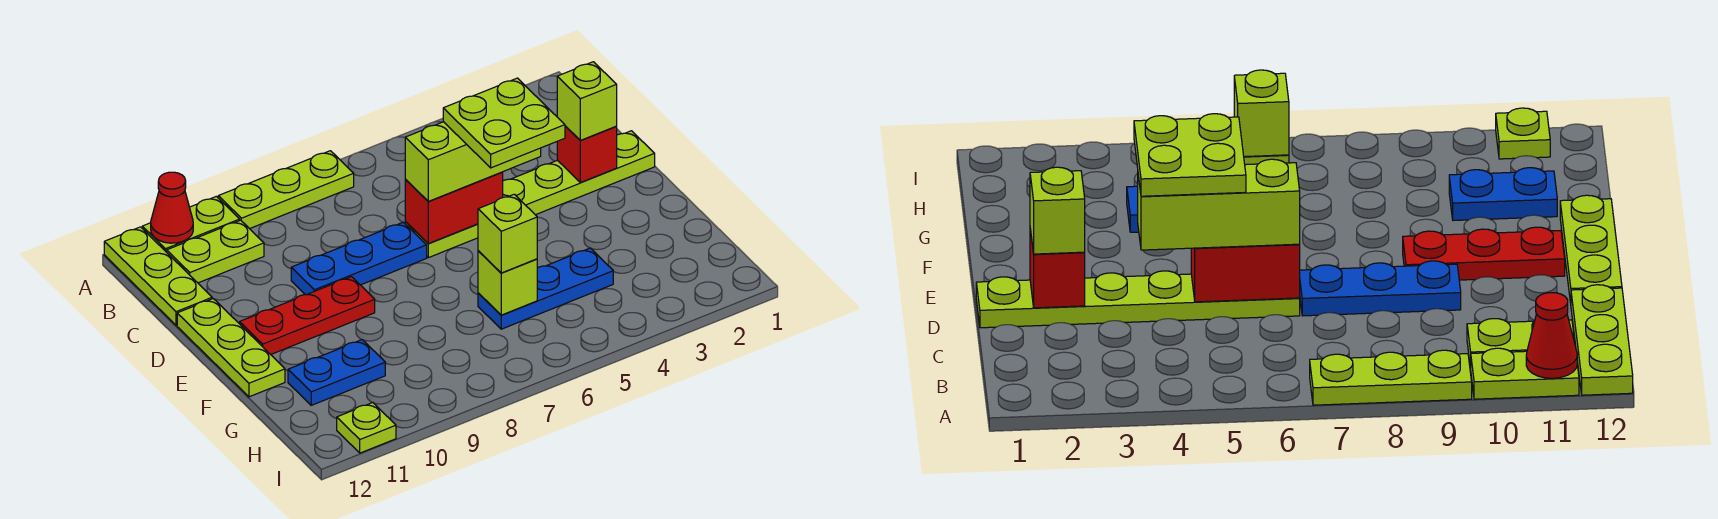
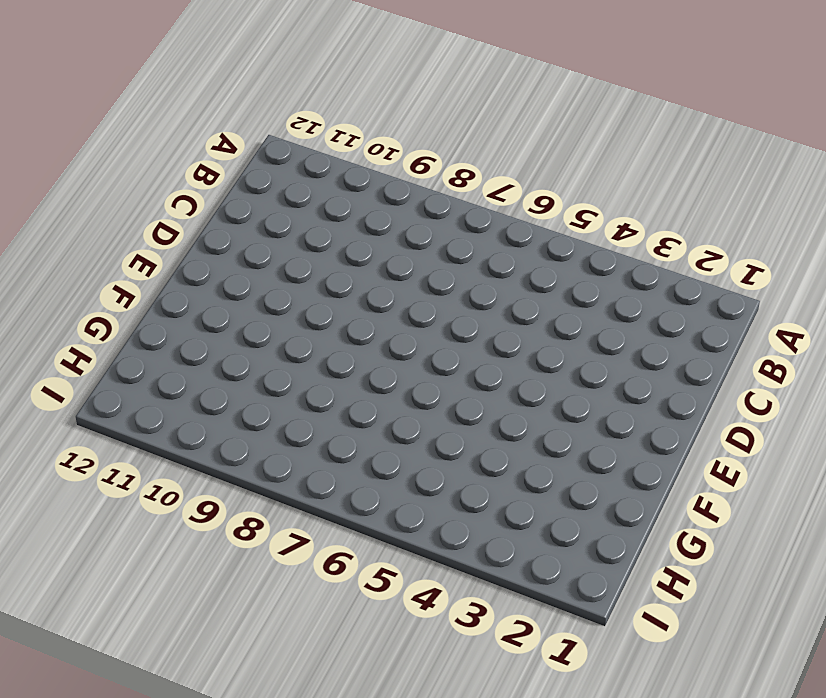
none -> lime plate A7:A9 level 1
none -> lime plate A10:A11 level 1
none -> lime plate A12:C12 level 1

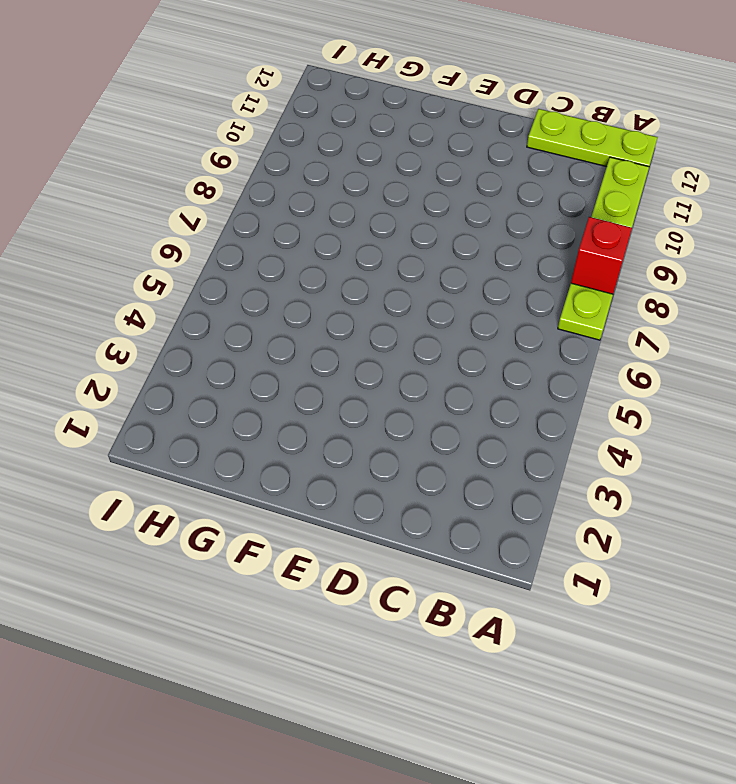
red brick A8 level 2 -> red brick D2 level 2
none -> lime plate B10:B11 level 1
none -> lime plate D1:D6 level 1
none -> blue plate D7:D9 level 1

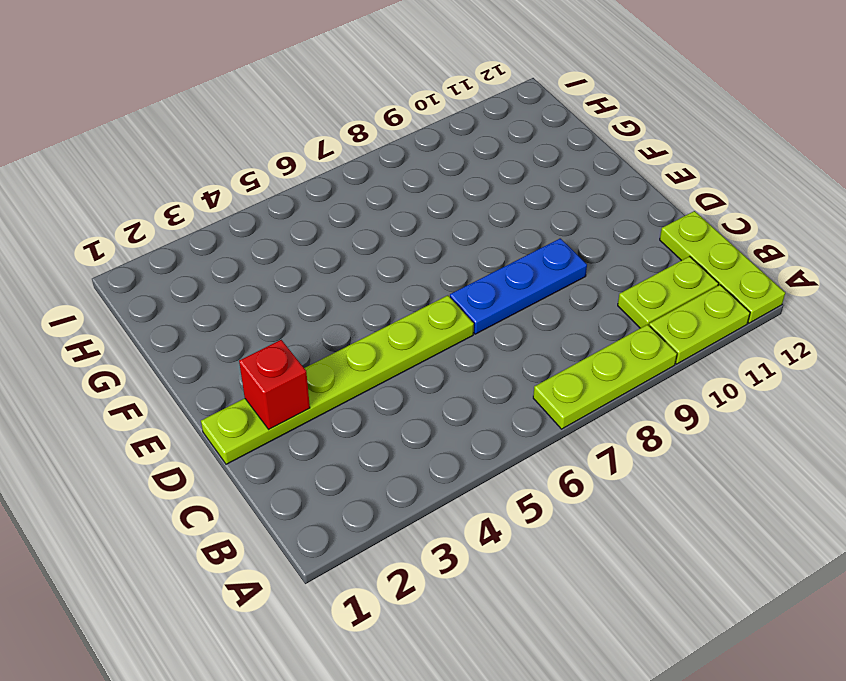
none -> lime plate D12:F12 level 1
none -> red plate E9:E11 level 1
none -> blue plate G4:G6 level 1

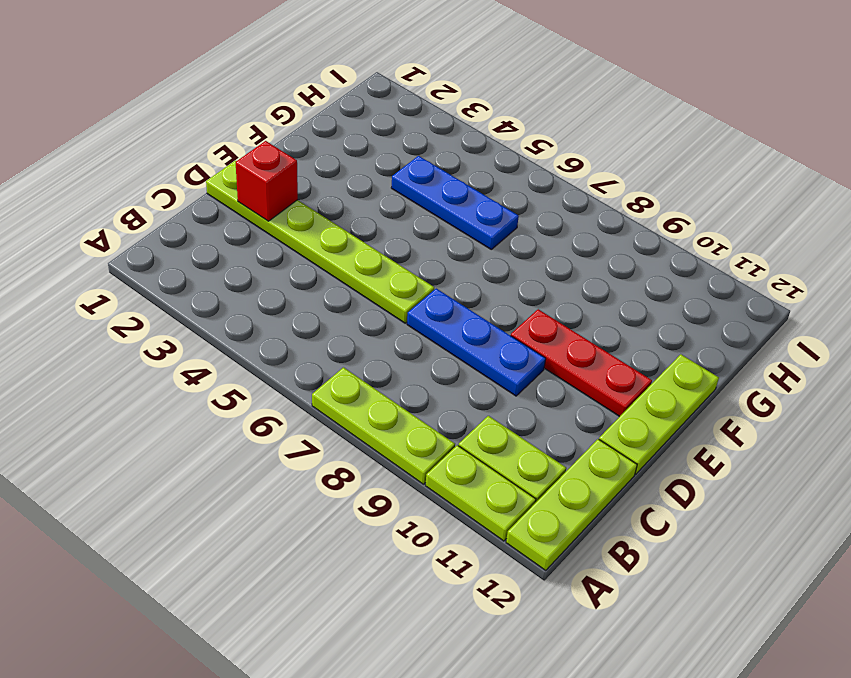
none -> blue plate G10:G11 level 1
none -> lime plate I11 level 1
none -> red cone A11 level 2

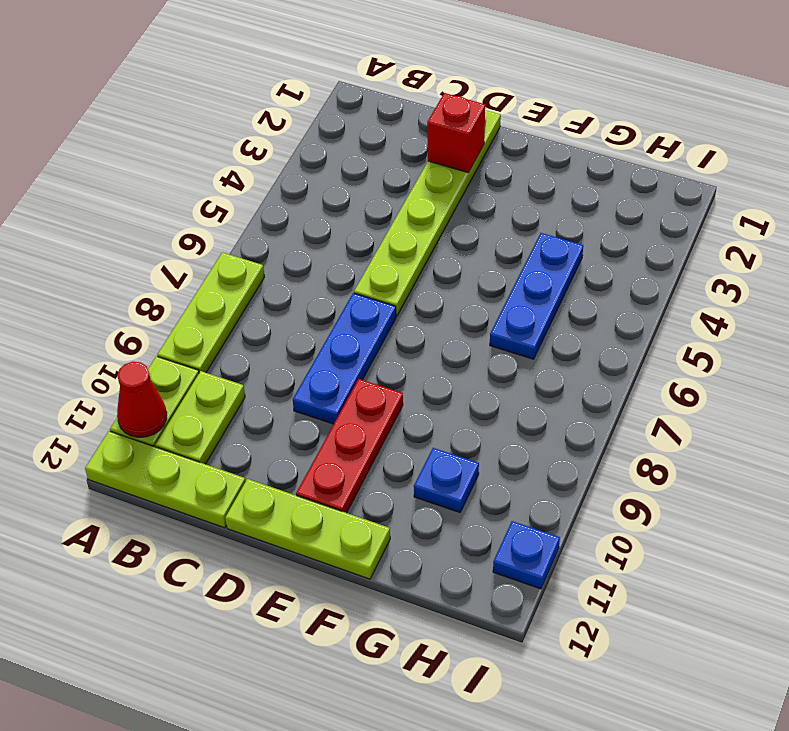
blue plate G10 level 1 -> blue plate G10:G11 level 1
blue plate I11 level 1 -> lime plate I11 level 1
none -> red brick D5:D6 level 2
none -> lime brick G6 level 2
none -> lime brick D2 level 3

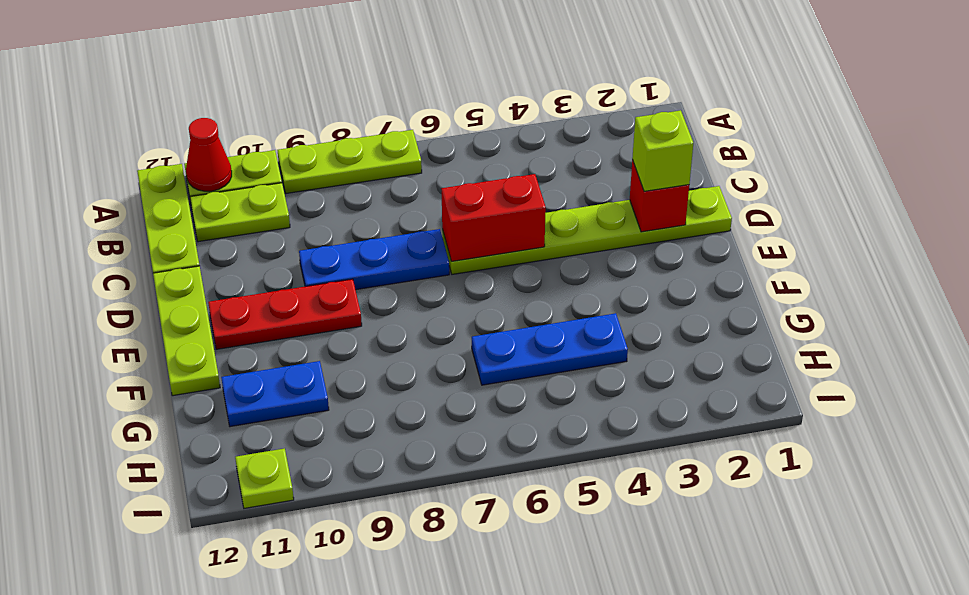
none -> lime brick G6 level 2
none -> lime brick D4:D6 level 3
none -> lime brick G6 level 3

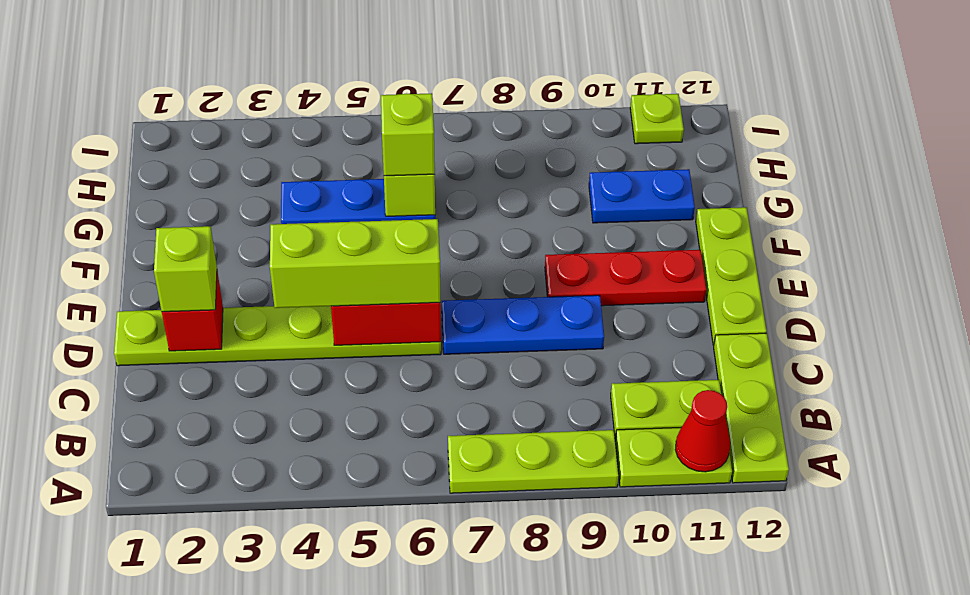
none -> lime plate D4:E5 level 4

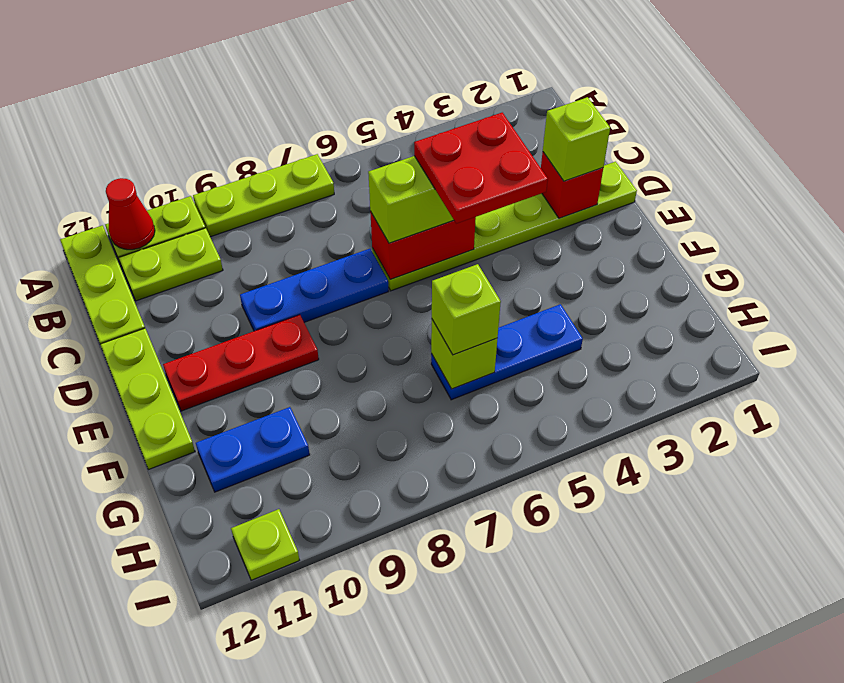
red plate D4:E5 level 4 -> lime plate D4:E5 level 4

